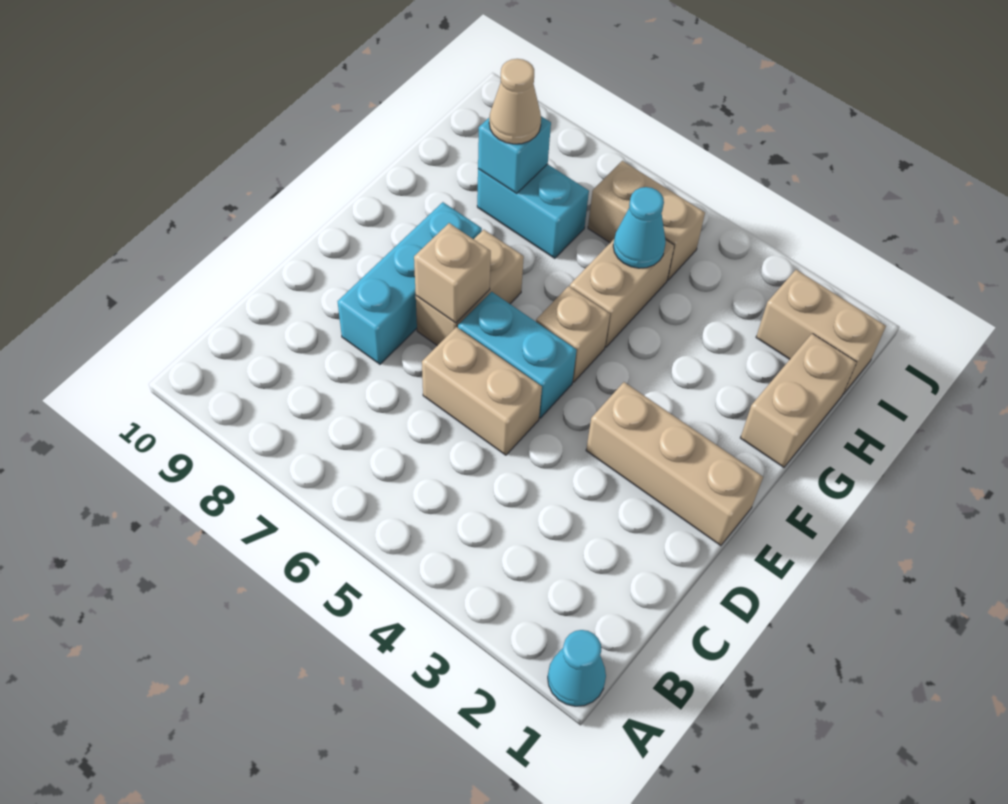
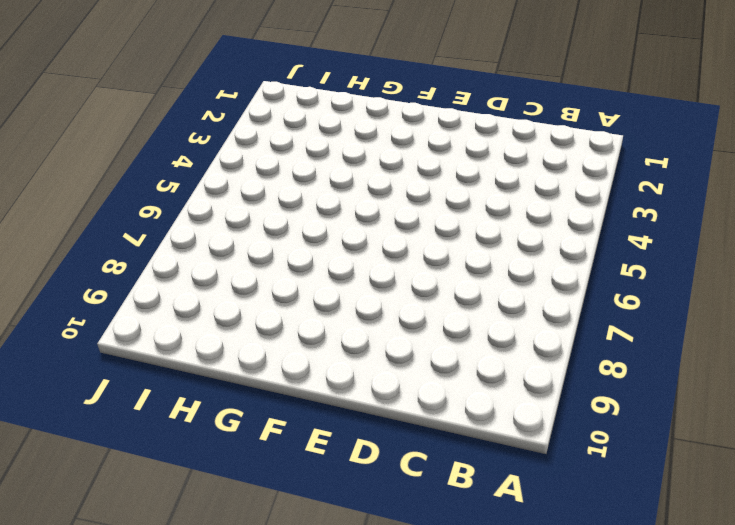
none -> cyan cone A1 level 1
none -> tan brick D5:D6 level 1
none -> cyan brick D8:F8 level 1

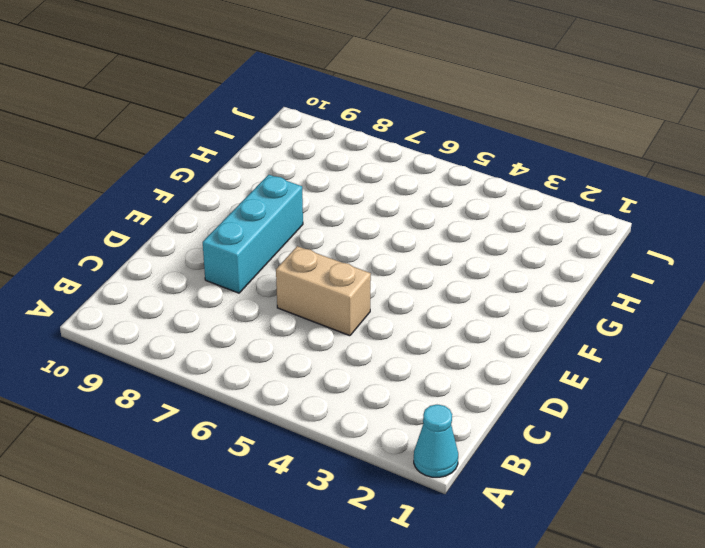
none -> tan brick E1:E3 level 1
none -> cyan brick E5:E6 level 1
none -> tan brick E7:F7 level 1

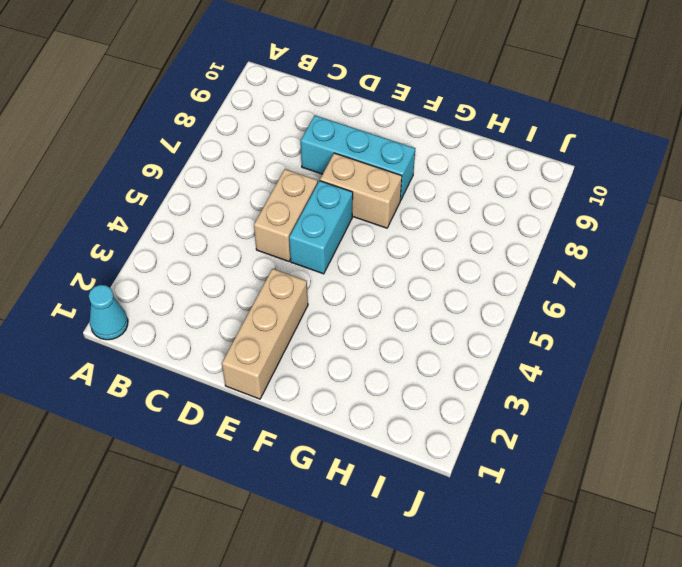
none -> tan brick F5 level 1
none -> tan brick G1:H1 level 1
none -> tan brick G5:H5 level 1

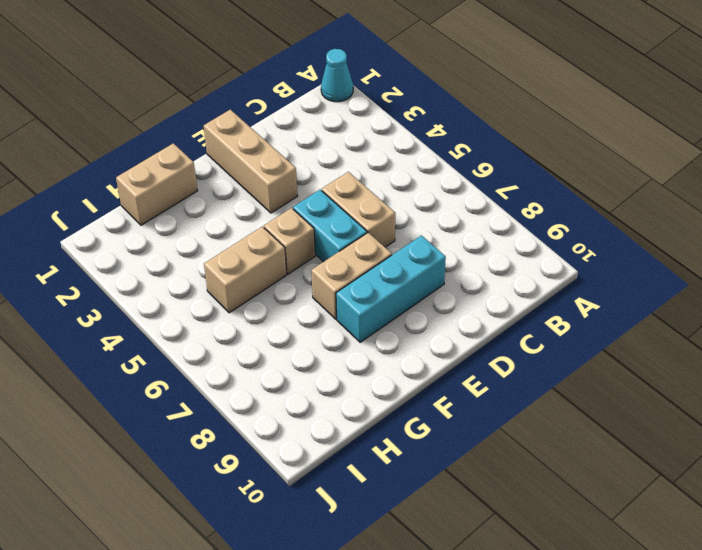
none -> cyan brick H7:H8 level 1
none -> tan brick I1:I2 level 1
none -> tan brick I5:I6 level 1

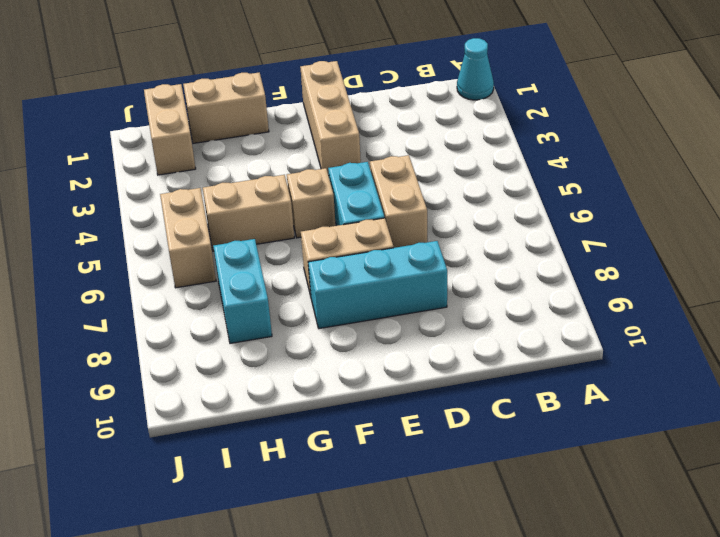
none -> tan brick E7 level 2
none -> cyan cone H5 level 2
none -> cyan brick H8 level 2

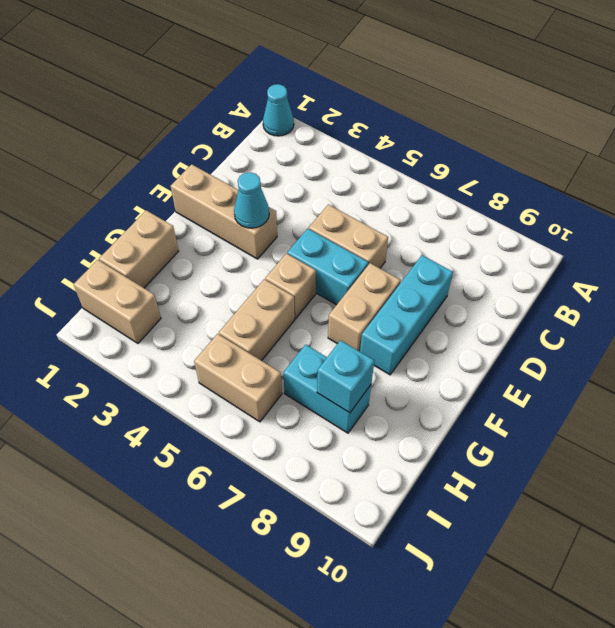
cyan cone E3 level 2 -> cyan cone H5 level 2
none -> tan brick E7 level 2
none -> tan cone H8 level 3

